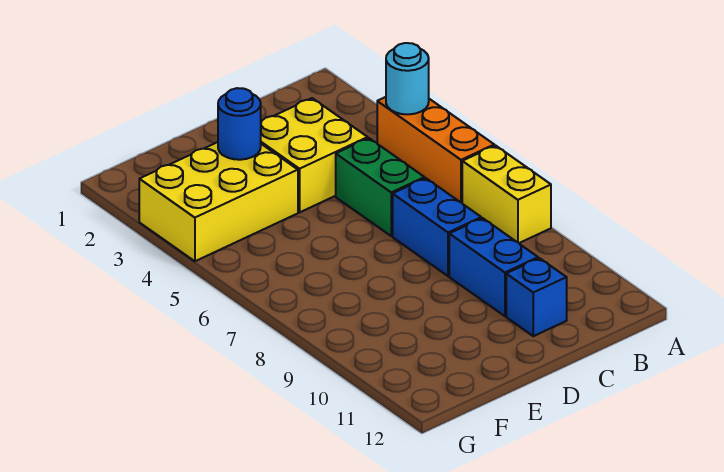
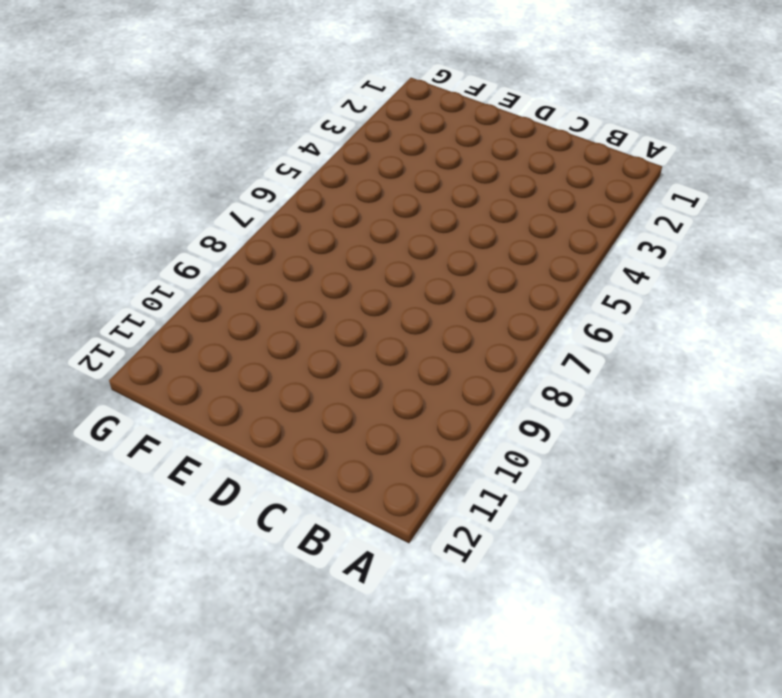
none -> orange brick A4:A6 level 1
none -> yellow brick A7:A8 level 1

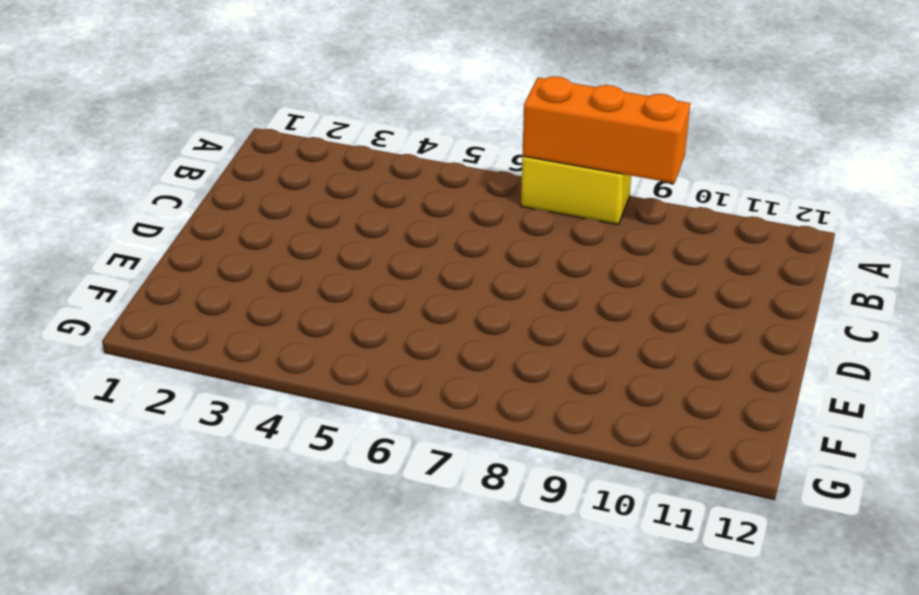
orange brick A7:A9 level 2 -> orange brick A4:A6 level 1
none -> yellow brick C3:D4 level 1
none -> green brick C5:C6 level 1

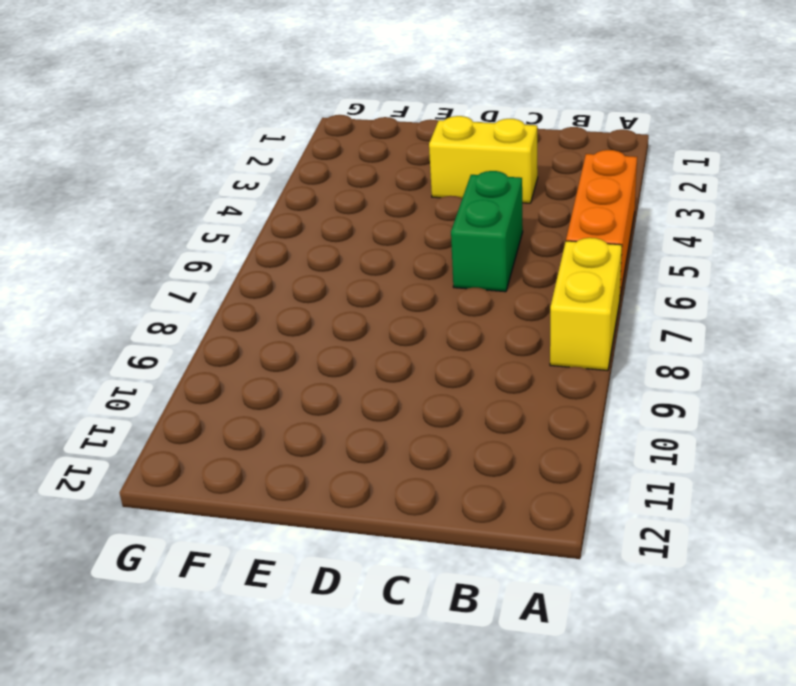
yellow brick C3:D3 level 1 -> yellow brick C3:D4 level 1
none -> blue brick C7:C8 level 1
none -> blue brick C9:C10 level 1

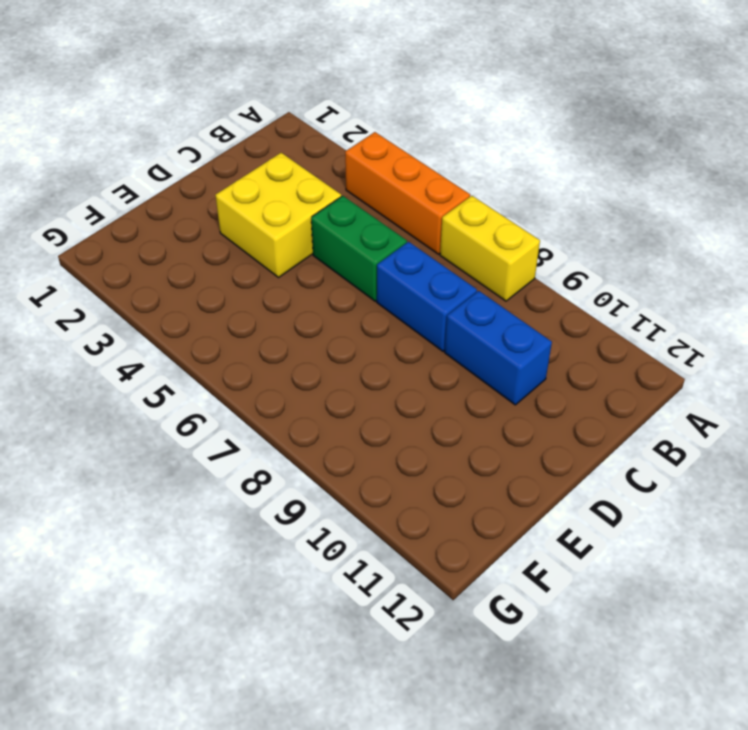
none -> blue brick C11 level 1
none -> yellow brick E3:G4 level 1

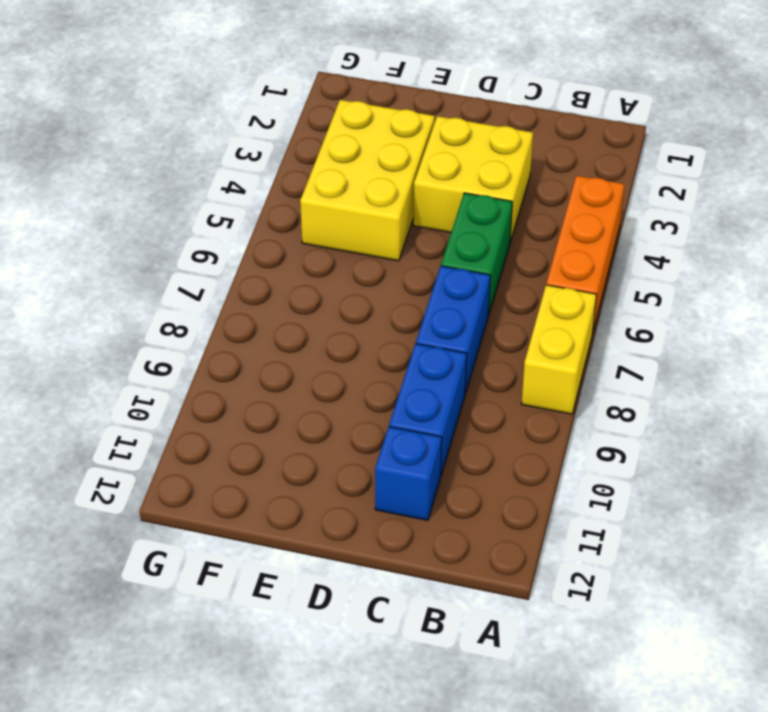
yellow brick E3:F5 level 1 -> yellow brick E3:G4 level 1
none -> cyan round brick A4 level 2
none -> blue round brick E3 level 2

